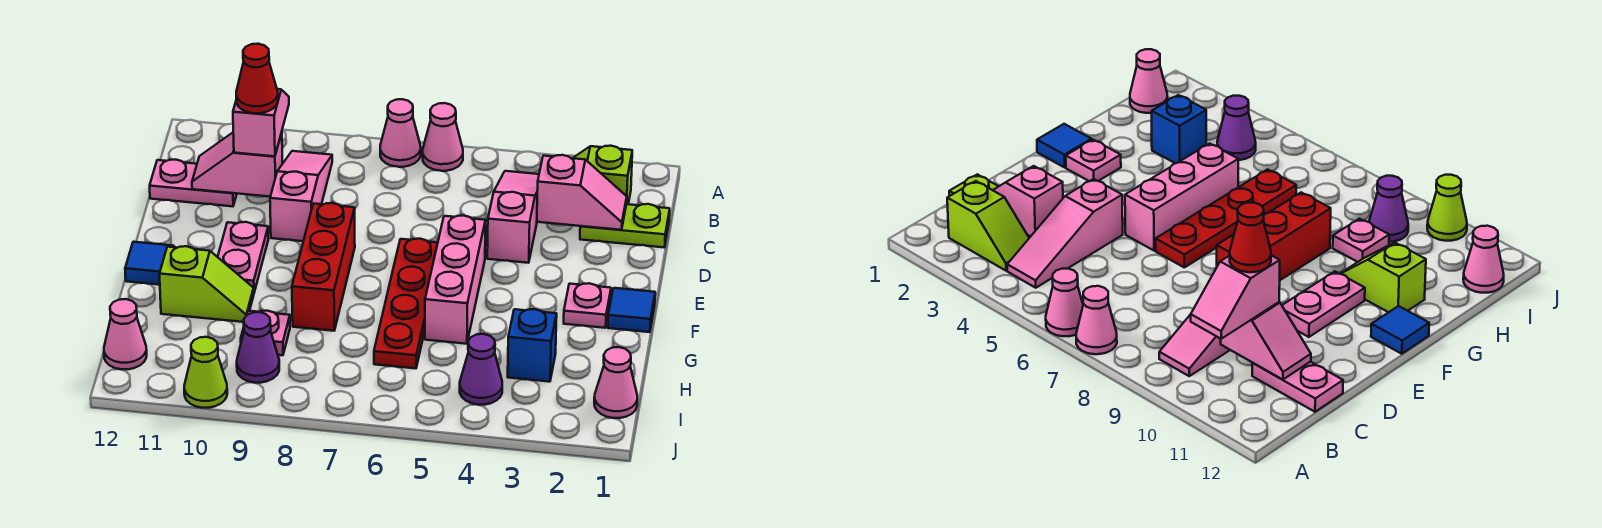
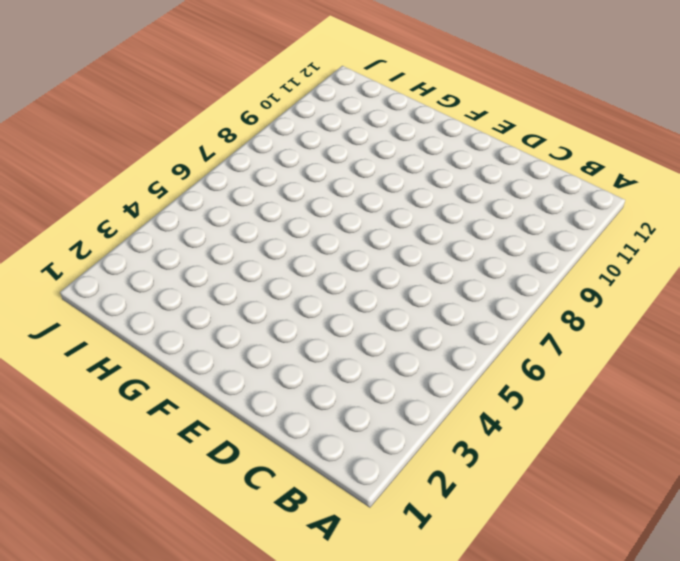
none -> pink cone A6 level 1
none -> pink cone A7 level 1
none -> lime slope B2:B3 level 1 top 2

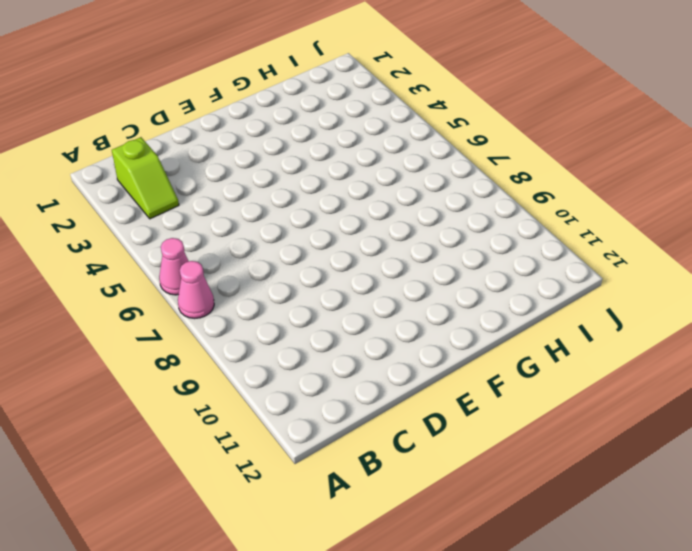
none -> pink slope B4:D4 level 1 top D
none -> pink slope B9:D9 level 1 top D
none -> lime plate C1:C2 level 1

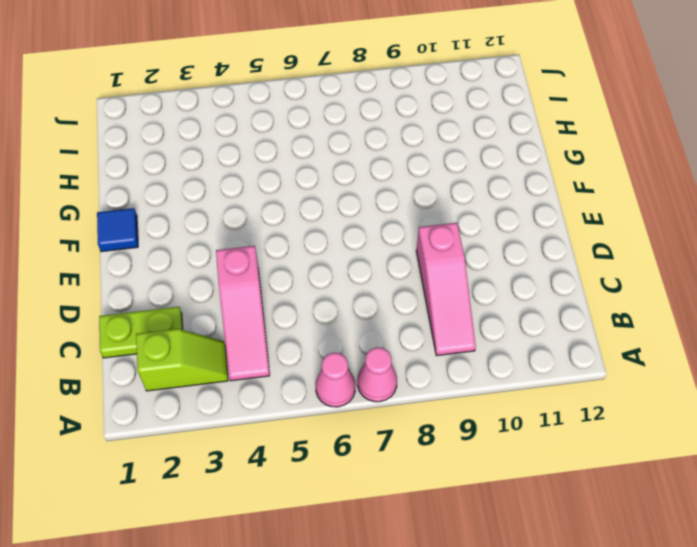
none -> pink plate C11:C12 level 1
none -> pink brick E5:G5 level 1
none -> red plate E6:H6 level 1

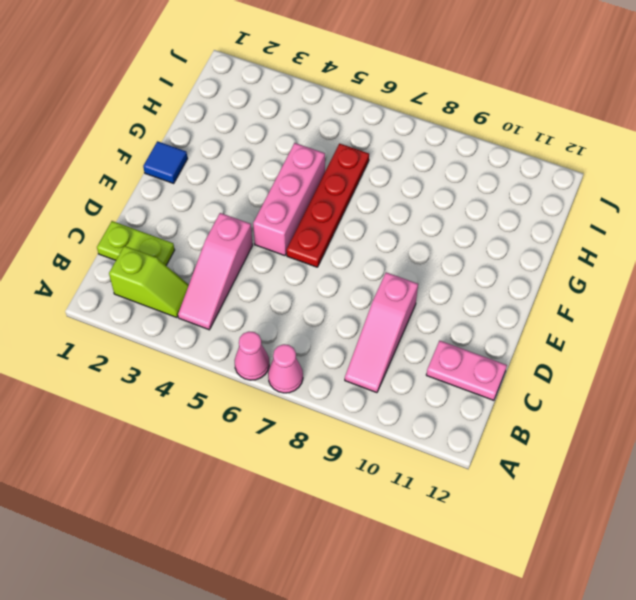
none -> red brick E8:G8 level 1
none -> pink plate E10:F10 level 1
none -> pink plate F2 level 1

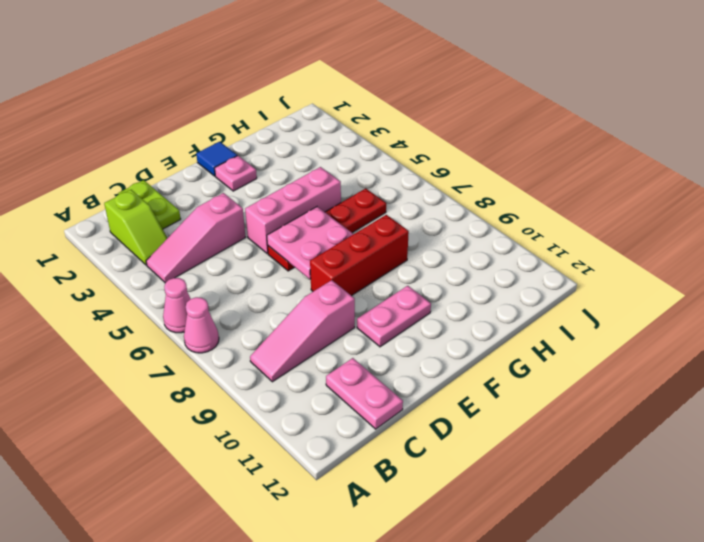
pink plate E6:F7 level 2 -> none
none -> blue tile F12 level 1
none -> lime slope G10:G11 level 1 top 11
none -> blue brick H3 level 1

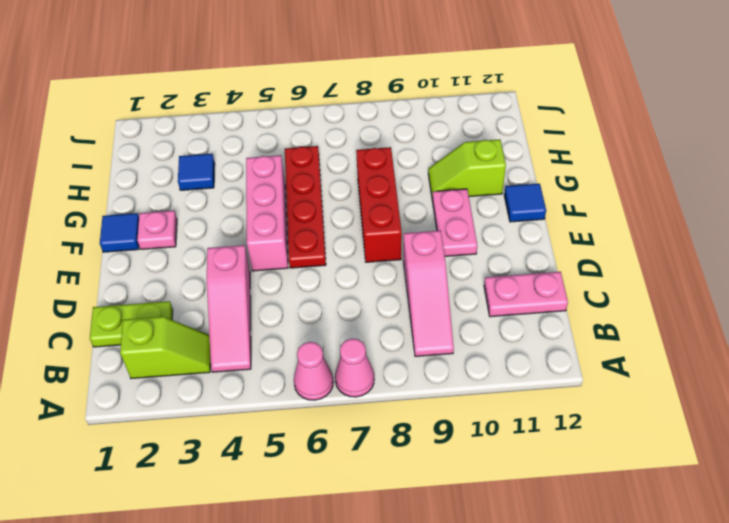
blue tile H3 level 1 -> blue brick H3 level 1
none -> pink plate H9 level 1
none -> pink cone I1 level 1
none -> purple cone I4 level 1

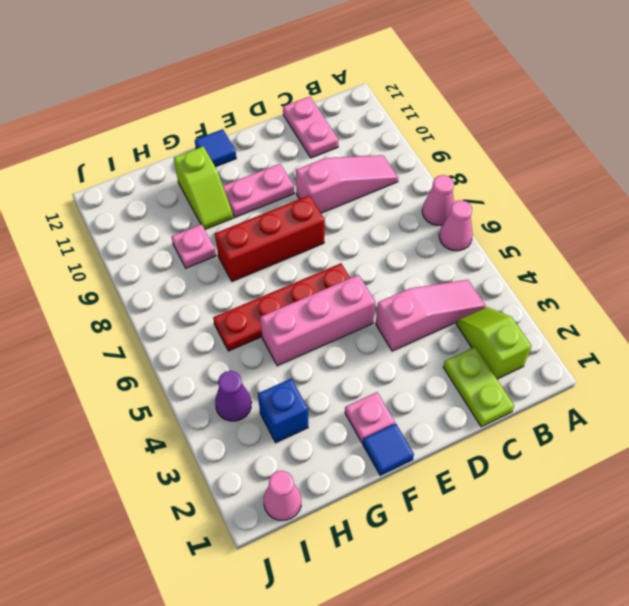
none -> purple cone I9 level 1
none -> pink cone I12 level 1
none -> lime cone J10 level 1

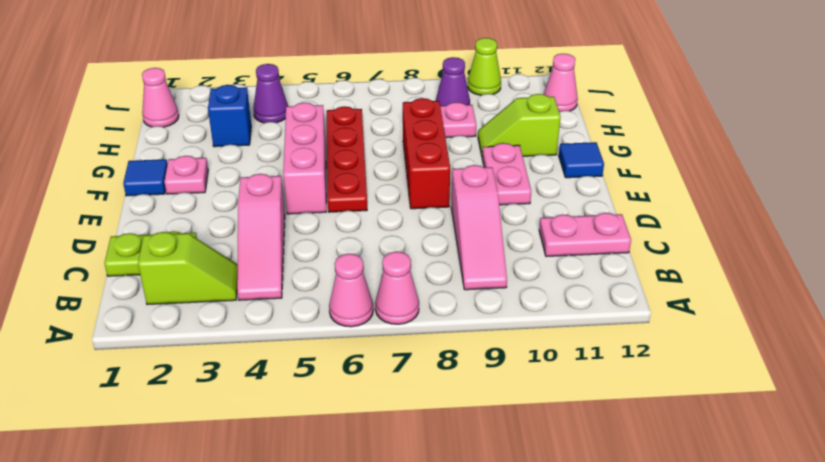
none -> pink slope C2:C3 level 2 top 3
none -> pink slope C10:C11 level 2 top 10
none -> pink slope B10:C10 level 3 top C

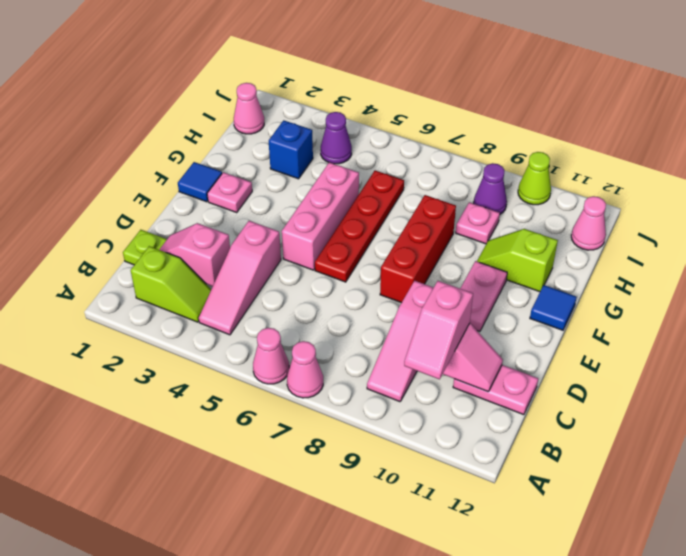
none -> red cone C10 level 4

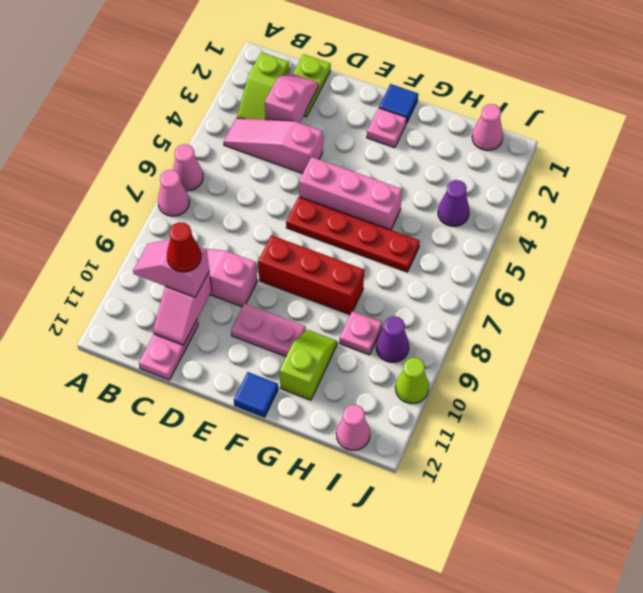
none -> blue brick H3 level 1

